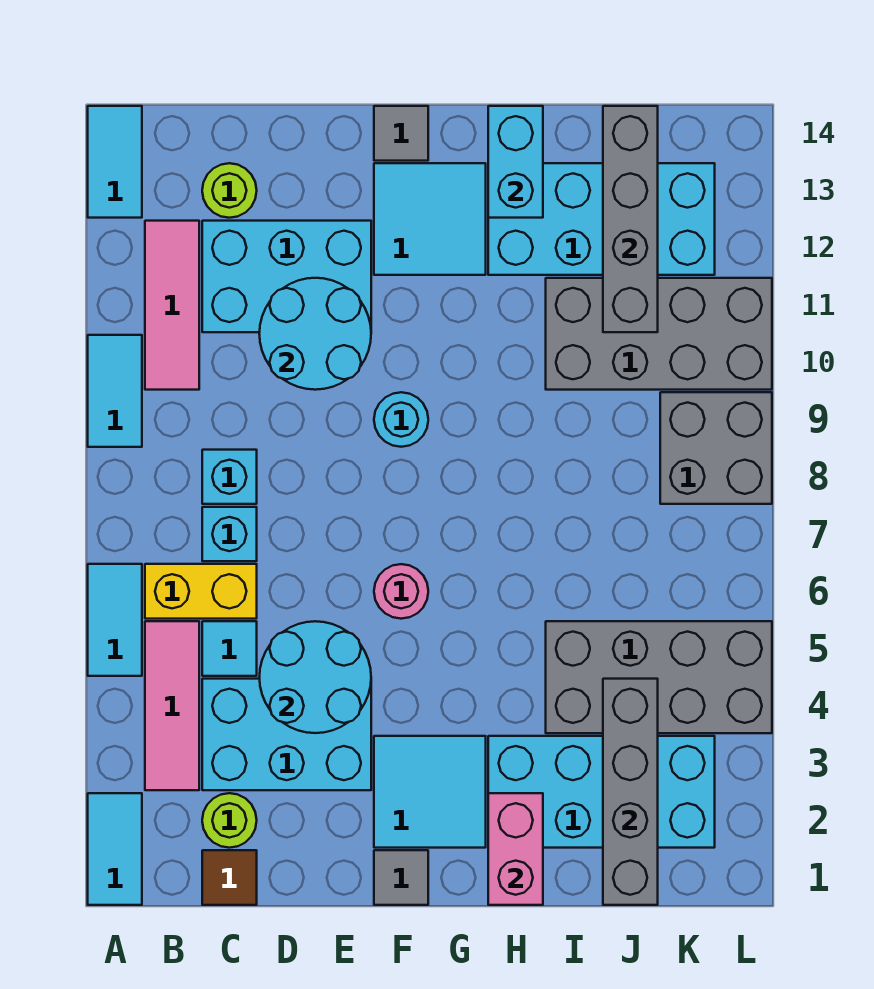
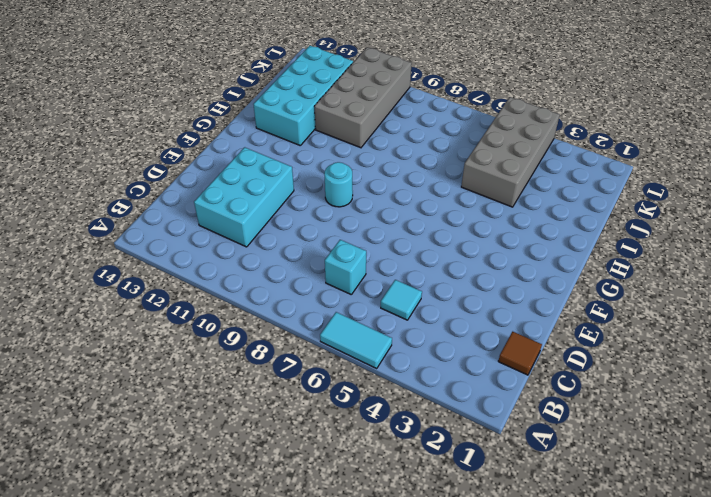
none -> cyan tile A1:A2 level 1
none -> cyan tile A9:A10 level 1
none -> cyan tile A13:A14 level 1
none -> pink tile B3:B5 level 1

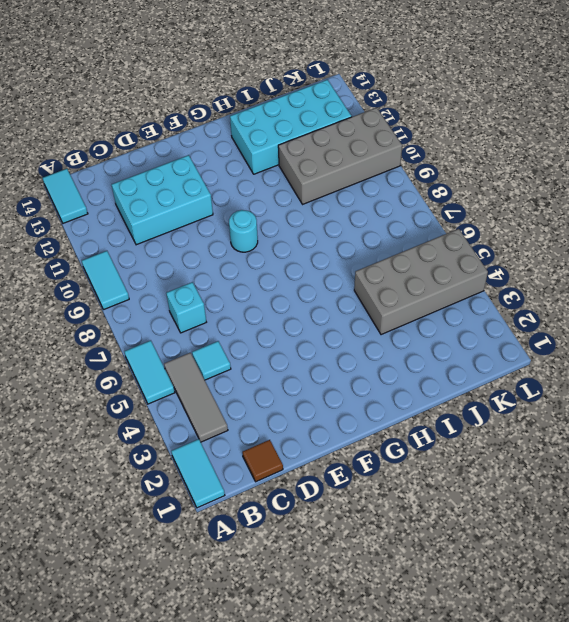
grey tile B3:B5 level 1 -> pink tile B3:B5 level 1
none -> yellow brick B6:C6 level 1
none -> pink tile B10:B12 level 1
none -> lime round brick C2 level 1
none -> cyan brick C3:E4 level 1

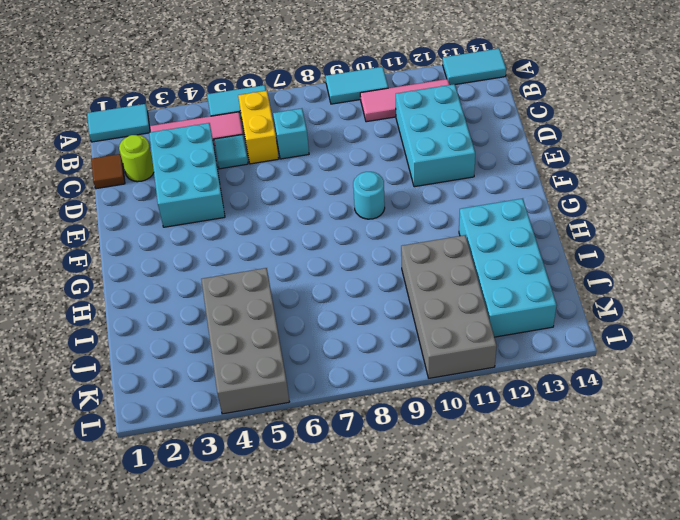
none -> cyan brick C8 level 1
none -> lime round brick C13 level 1
none -> grey tile F1 level 1
none -> cyan tile F2:G3 level 1

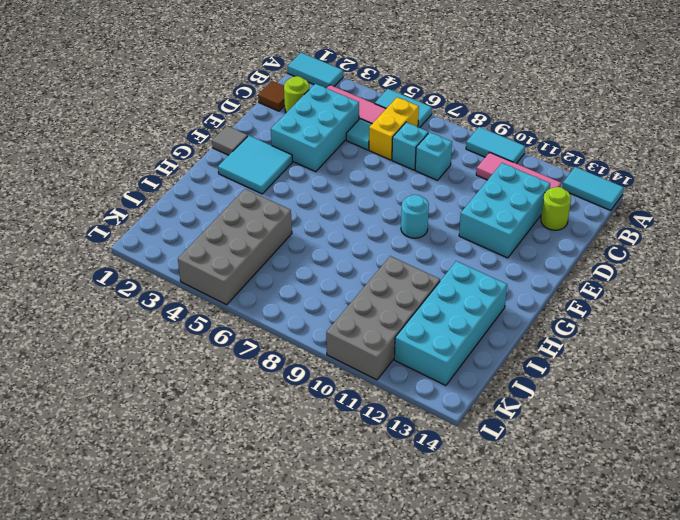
none -> pink round brick F6 level 1
none -> cyan tile F12:G13 level 1
none -> grey tile F14 level 1
none -> cyan brick H2:K3 level 1

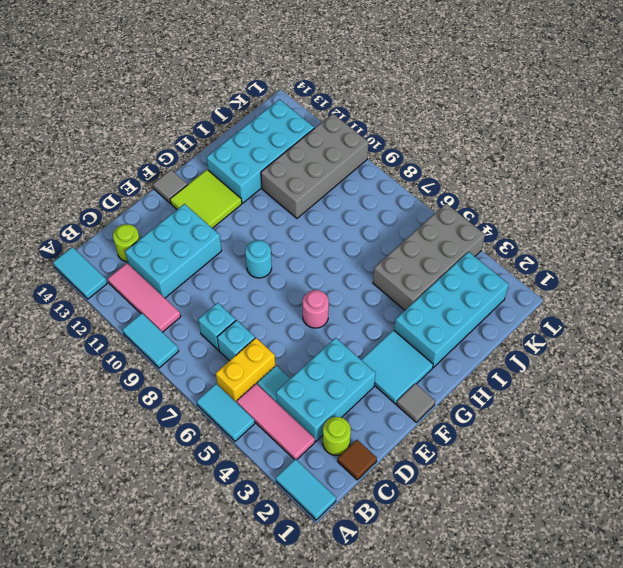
lime tile F12:G13 level 1 -> cyan tile F12:G13 level 1
none -> grey brick K8:L9 level 1
none -> cyan round brick D4:E5 level 2
none -> cyan round brick D10:E11 level 2
none -> pink brick H1:H2 level 2

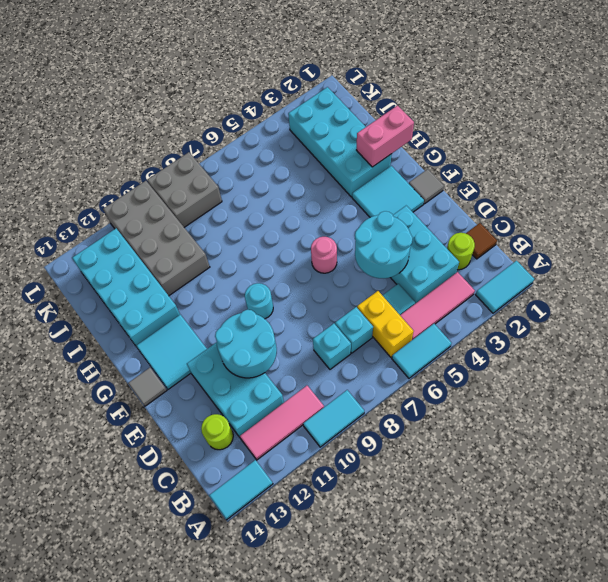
none -> grey brick I4:L5 level 1
none -> cyan brick H13:H14 level 2
none -> grey brick J1:J4 level 2
none -> grey brick J11:J14 level 2

